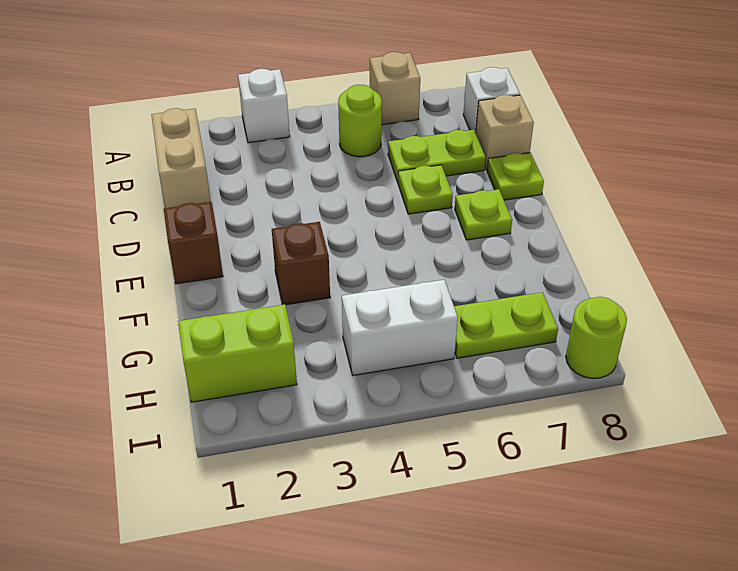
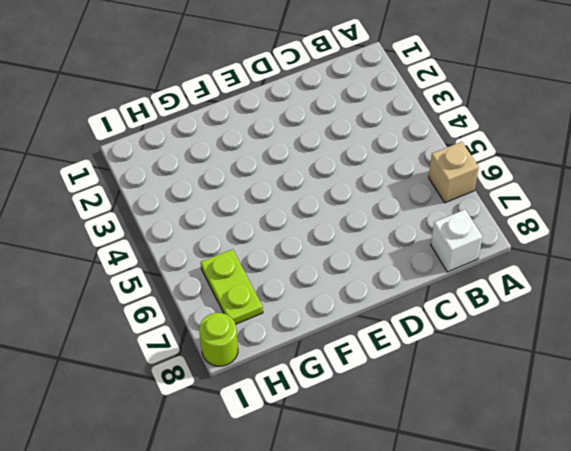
none -> white brick A3 level 1
none -> tan brick B1:C1 level 1
none -> lime round brick B5 level 1

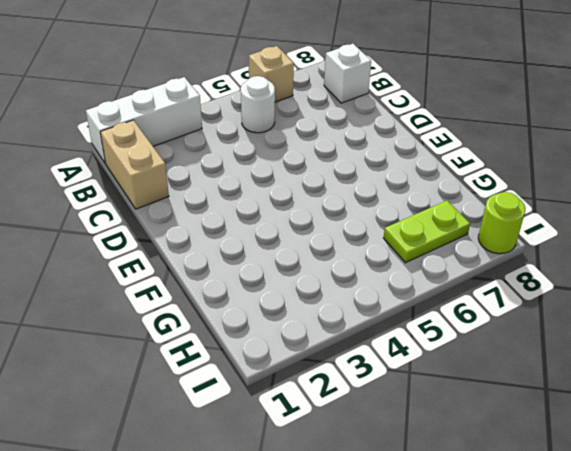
white brick A1:A3 level 1 -> white brick A3 level 1
white round brick B5 level 1 -> lime round brick B5 level 1
none -> lime plate C6:C7 level 1
none -> tan brick C8 level 1
none -> lime plate D6 level 1

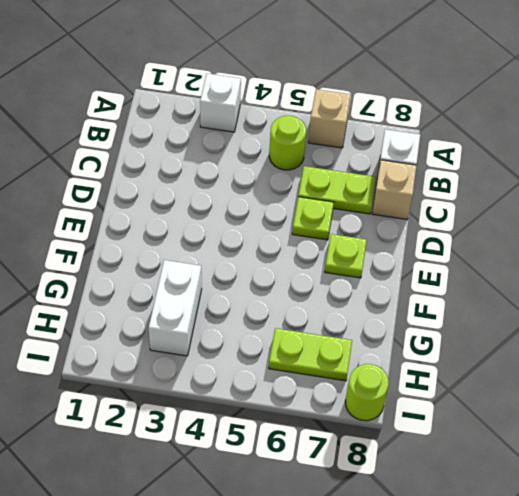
white brick G3:H3 level 1 -> white brick H4:H5 level 1
none -> tan brick B1:C1 level 1
none -> lime plate D8 level 1
none -> brown brick E1 level 1

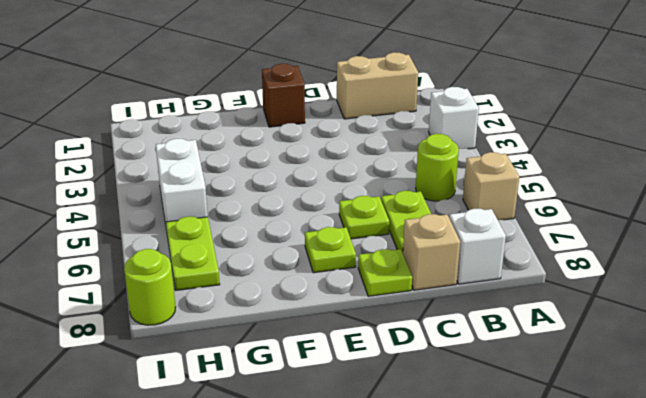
none -> brown brick F3 level 1
none -> lime brick H1:H2 level 1

